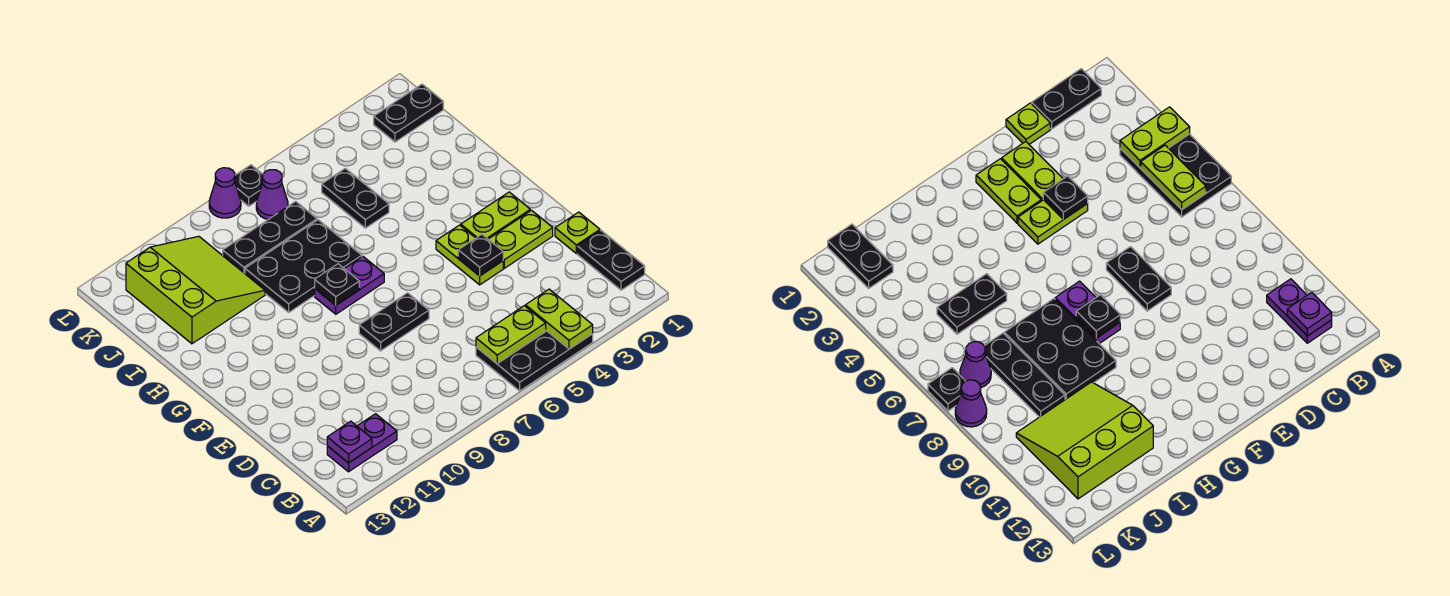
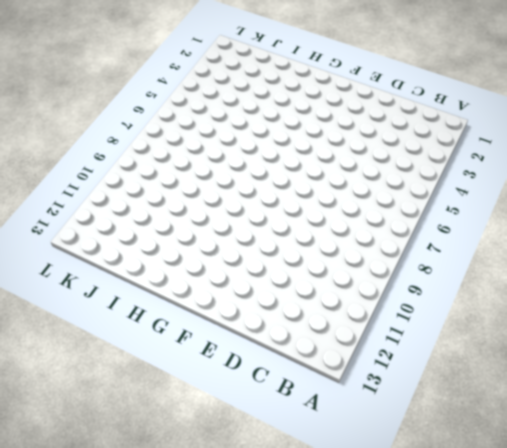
none -> black plate A4:B6 level 1
none -> black plate B1:C1 level 1
none -> purple plate B11:B12 level 1

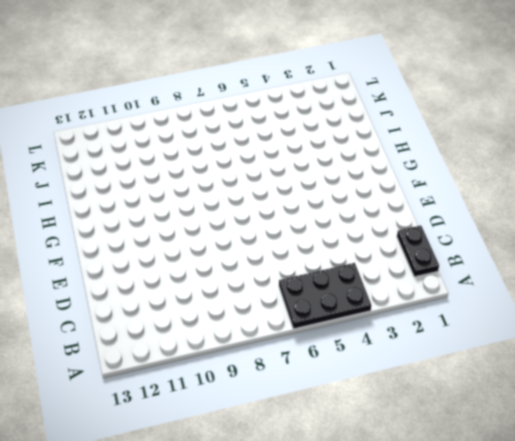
none -> purple plate B11:B12 level 1
none -> lime plate D1 level 1
none -> lime plate E2:E3 level 1

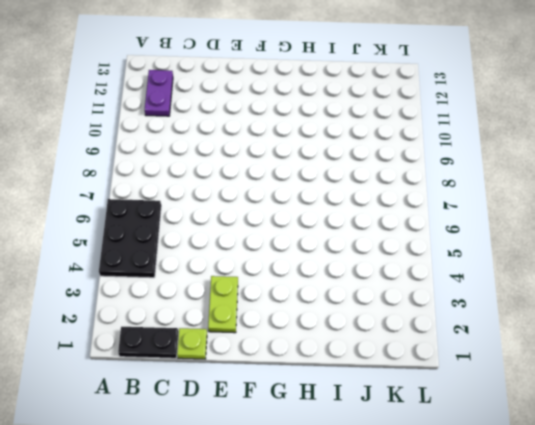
none -> lime plate E4:F4 level 1
none -> black plate E7:E8 level 1
none -> lime plate F2:F3 level 1

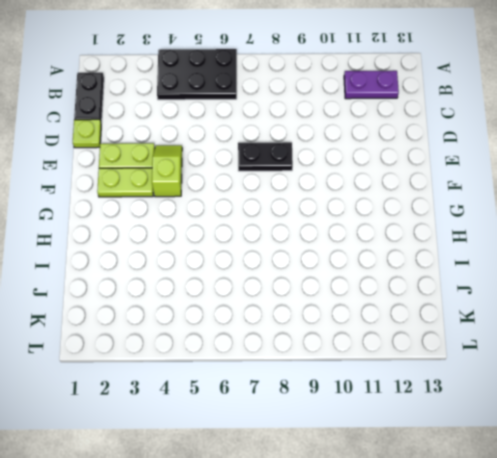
lime slope E4:F4 level 1 top F -> lime plate E4:F4 level 1
none -> purple plate G7:G8 level 1
none -> black plate H7:I9 level 1
none -> black plate I5:J5 level 1

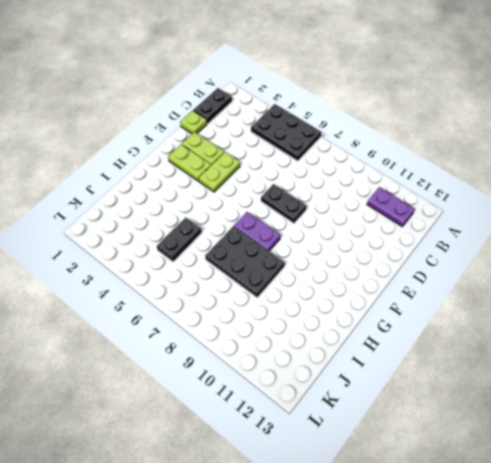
none -> lime slope I10:K12 level 1 top 12
none -> black plate J7:J9 level 1
none -> black plate K1:K2 level 1

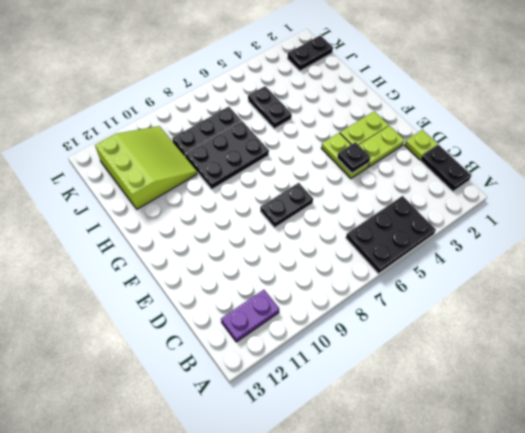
none -> purple plate G7:G8 level 1
none -> purple cone K7 level 1
none -> black plate L7 level 1

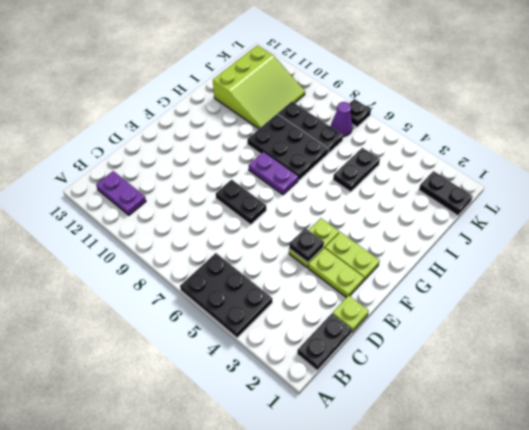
none -> purple cone L8 level 1
none -> lime plate A4:B4 level 2
none -> lime plate B5:B6 level 2

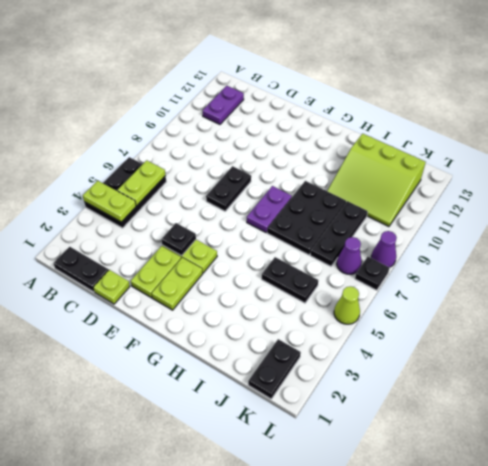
lime cone L5 level 1 -> none
none -> purple plate B12 level 2
none -> black plate G8 level 2

